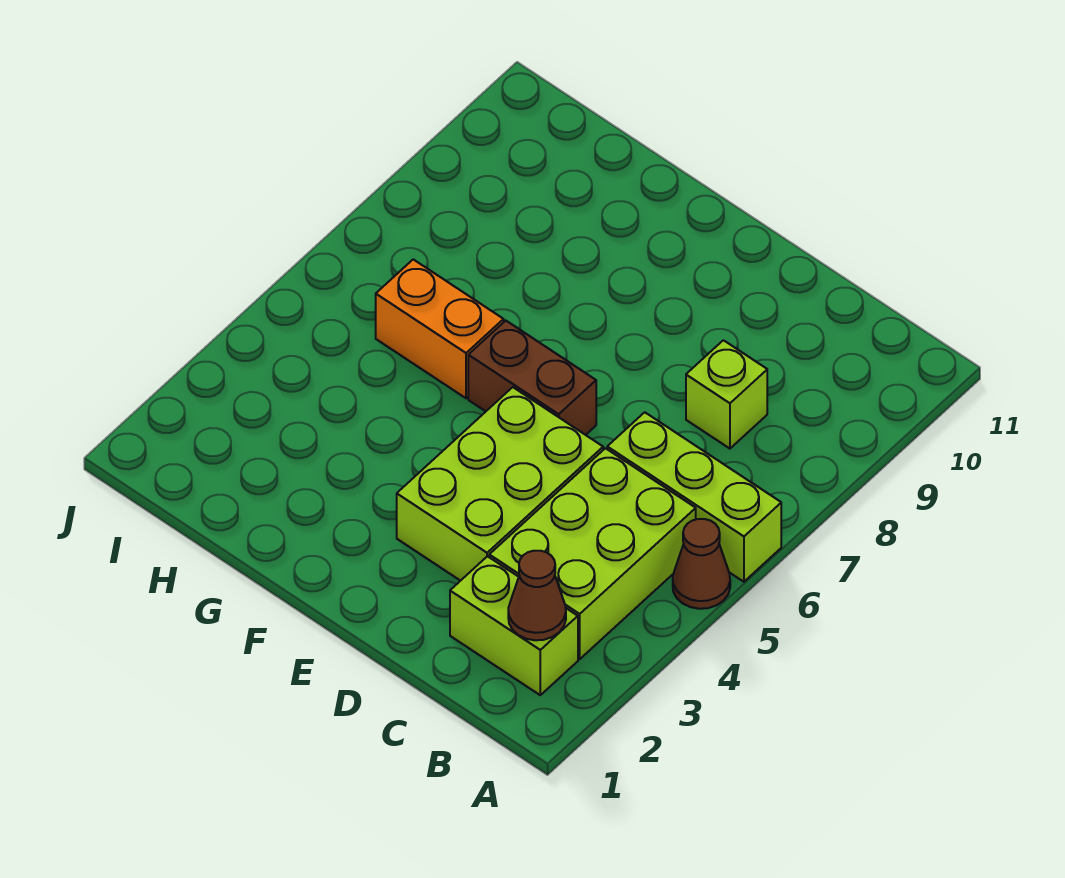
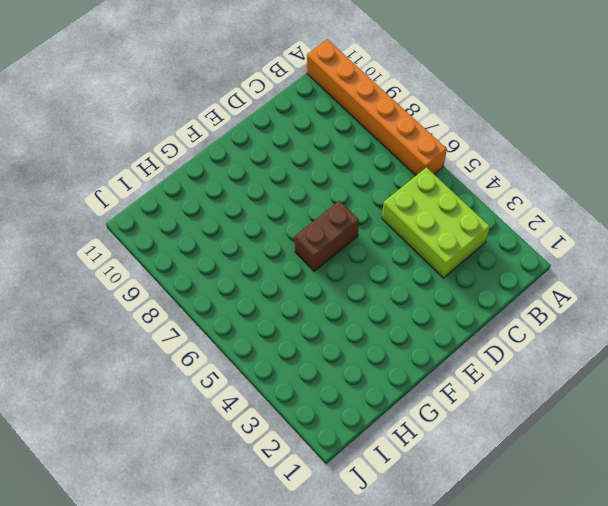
orange brick A6:A11 level 1 -> lime brick A6:C6 level 1
none -> brown cone A5 level 1
none -> lime brick B2:C2 level 1

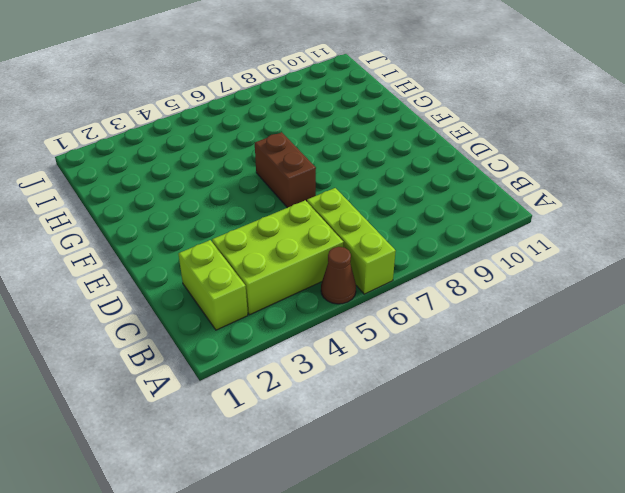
none -> lime brick C8 level 1
none -> lime brick D3:E5 level 1

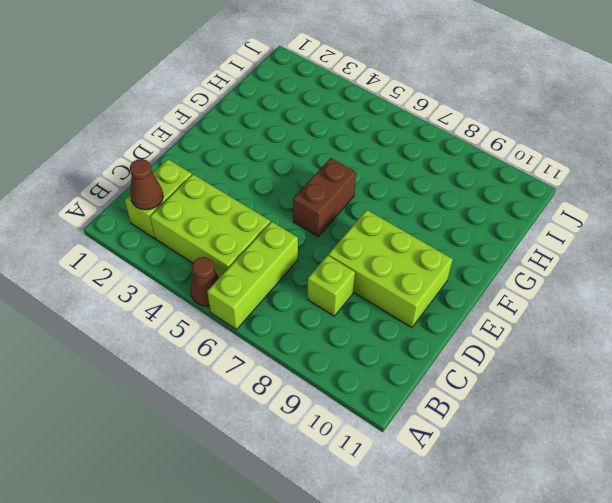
lime brick D8:E10 level 1 -> lime brick D3:E5 level 1
none -> orange brick G6:H6 level 1

